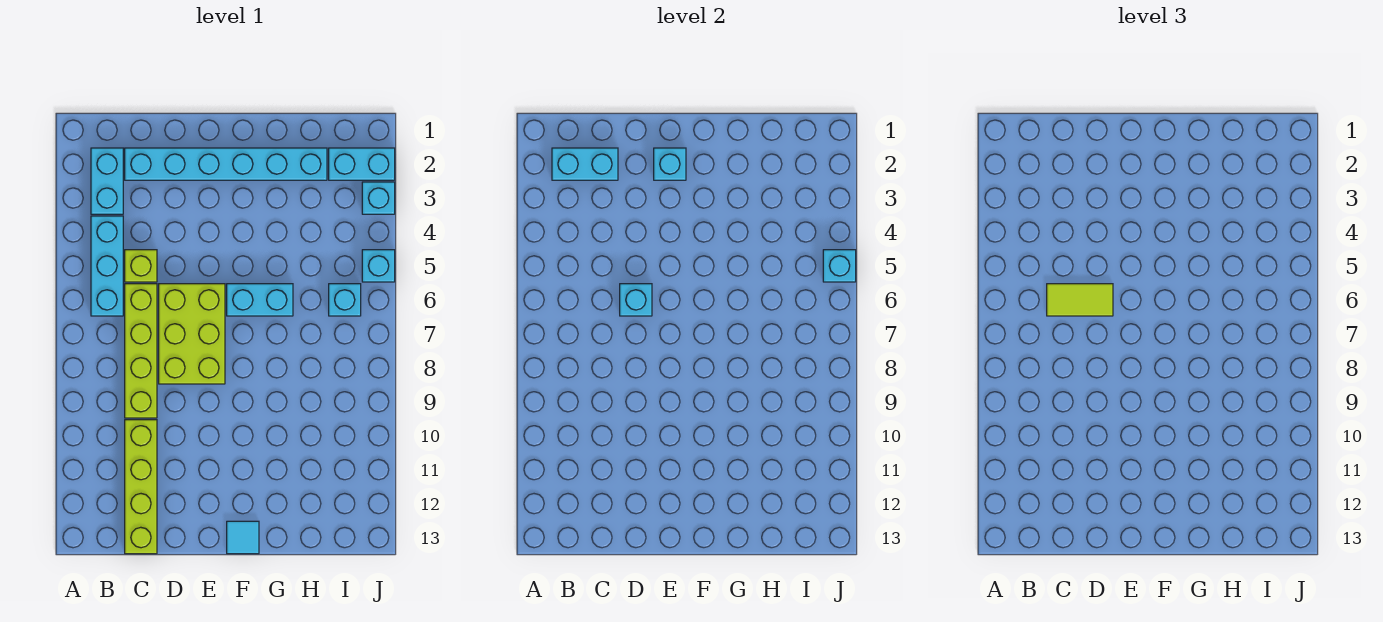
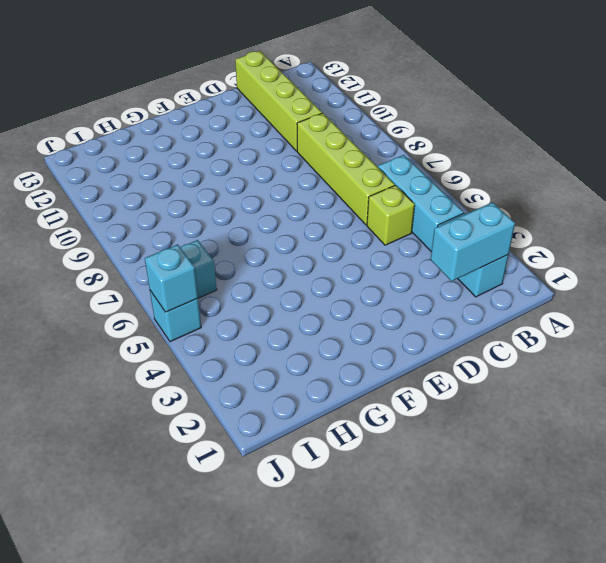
none -> cyan brick C2:H2 level 1
none -> lime brick D6:E8 level 1
none -> cyan brick F6:G6 level 1

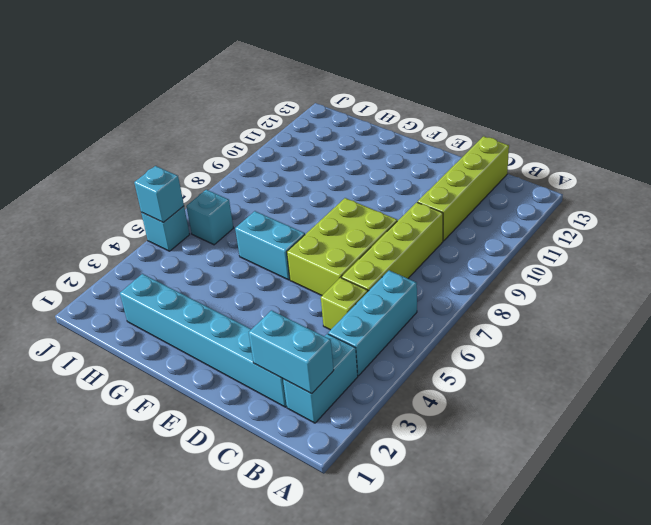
none -> cyan tile F13 level 1
none -> cyan brick I2:J2 level 1
none -> cyan brick J3 level 1

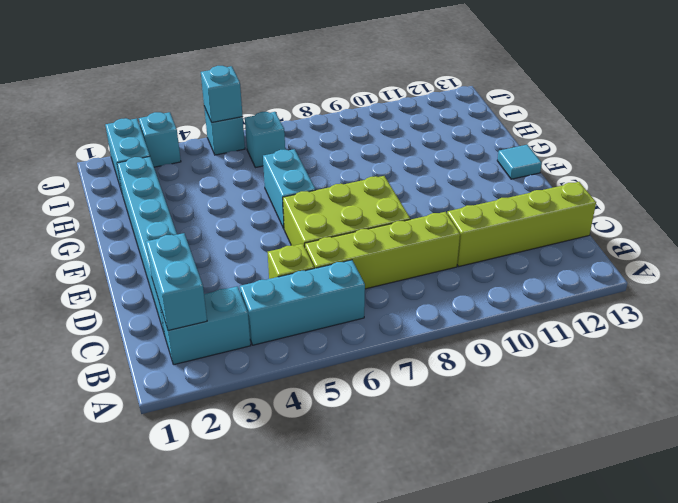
none -> cyan brick D6 level 2
none -> cyan brick E2 level 2
none -> lime tile C6:D6 level 3

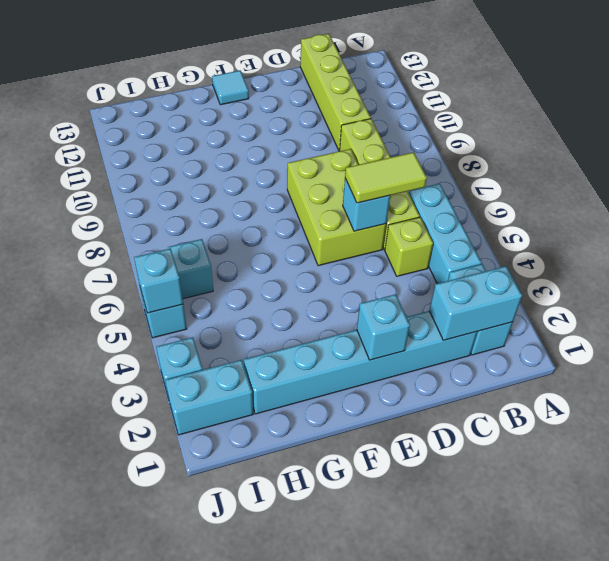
none -> cyan brick F6:G6 level 1

